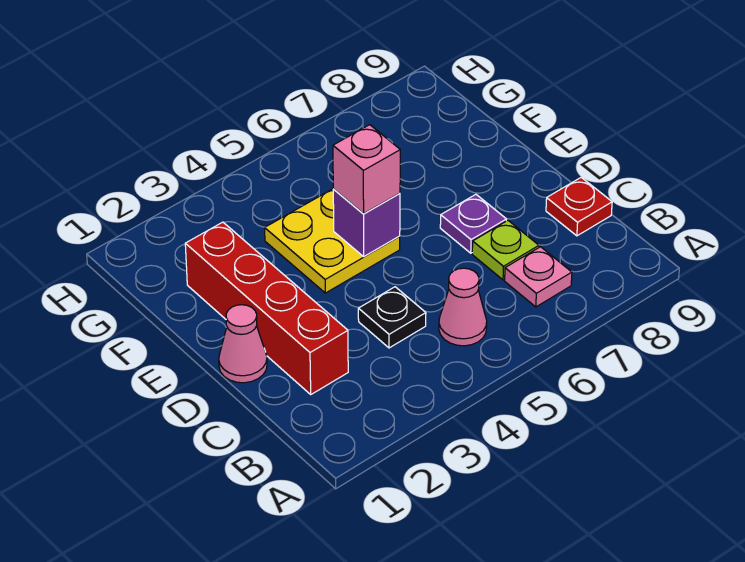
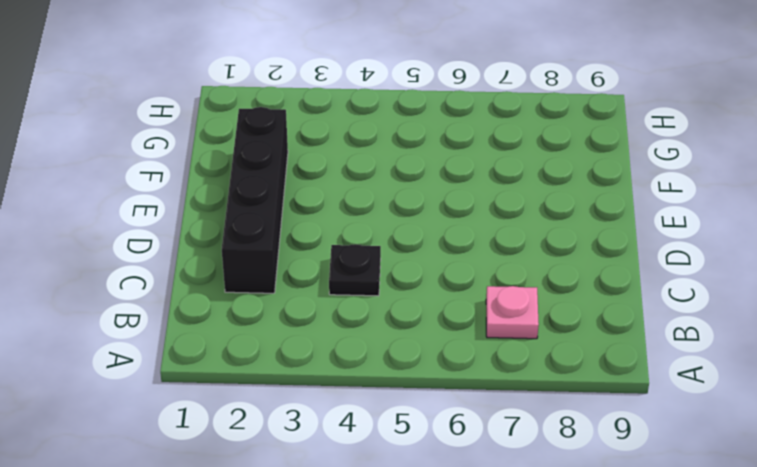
black brick C2:F2 level 1 -> red brick C2:F2 level 1
none -> pink cone B5 level 1
none -> lime plate C7 level 1

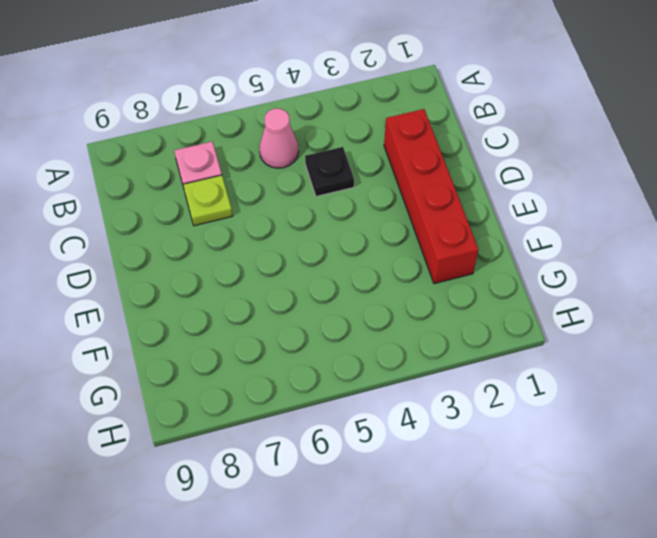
none -> red plate C9 level 1
none -> pink cone D1 level 1

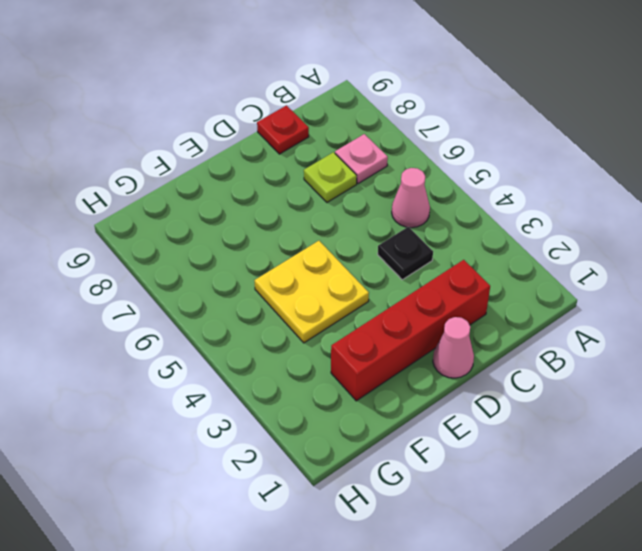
none -> purple plate D7 level 1
none -> purple brick E5 level 2

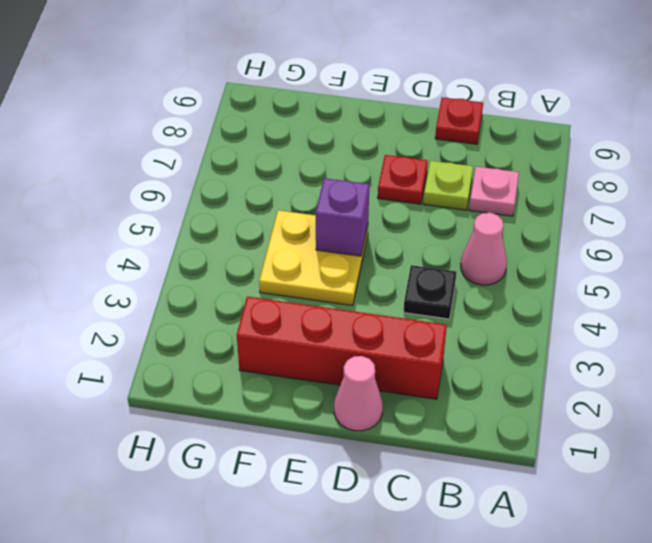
red plate D7 level 1 -> purple plate D7 level 1
none -> pink brick E5 level 3

